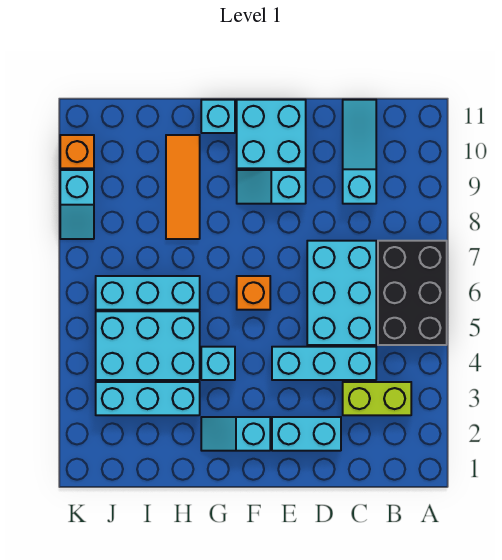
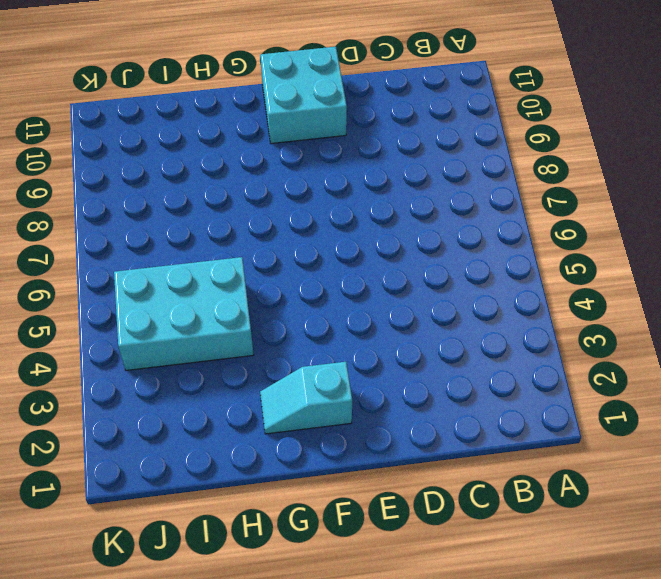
none -> black brick A5:B7 level 1
none -> lime brick B3:C3 level 1
none -> cyan brick C4:E4 level 1

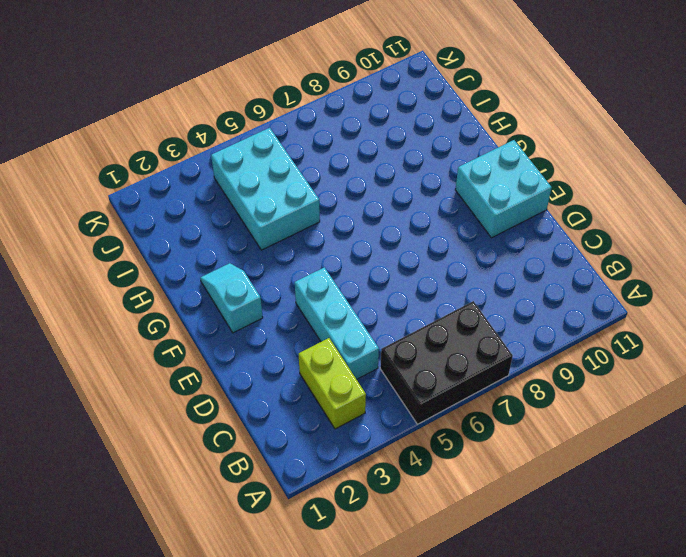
none -> cyan brick C5:D7 level 1
none -> cyan slope C9:C11 level 1 top 9
none -> cyan brick D2:E2 level 1

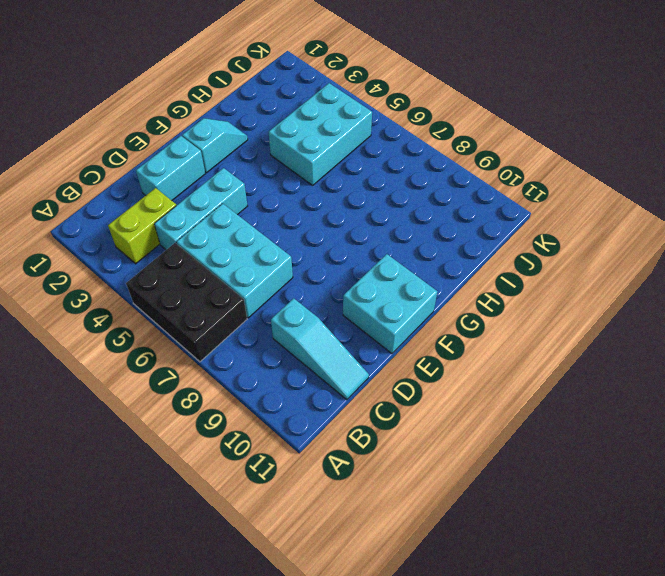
none -> cyan slope E9:F9 level 1 top E
none -> orange brick F6 level 1
none -> cyan brick G4 level 1

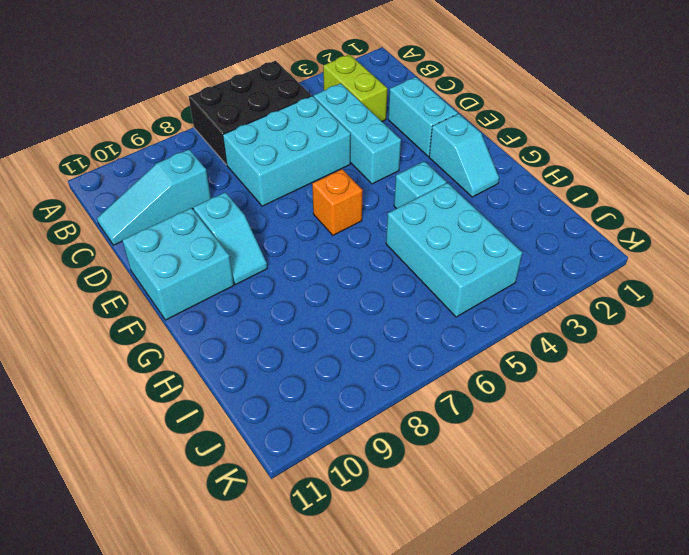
none -> cyan brick G11 level 1
none -> cyan brick H3:J3 level 1
none -> cyan brick H6:J6 level 1

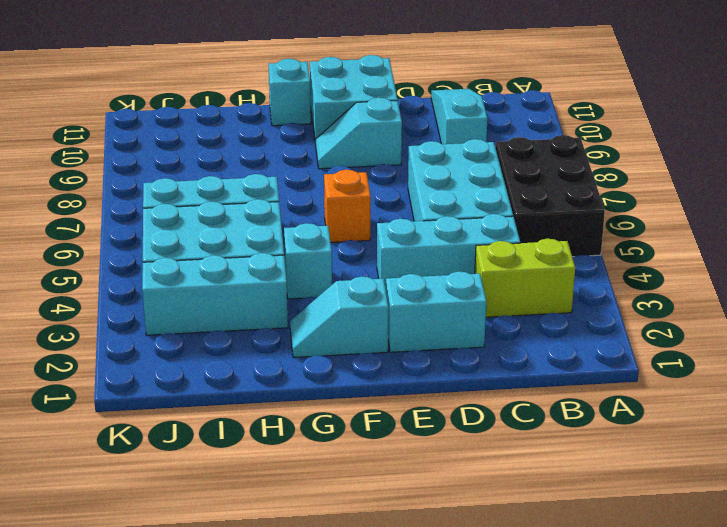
none -> orange tile H8:H10 level 1
none -> cyan slope K8:K9 level 1 top 9
none -> orange brick K10 level 1

